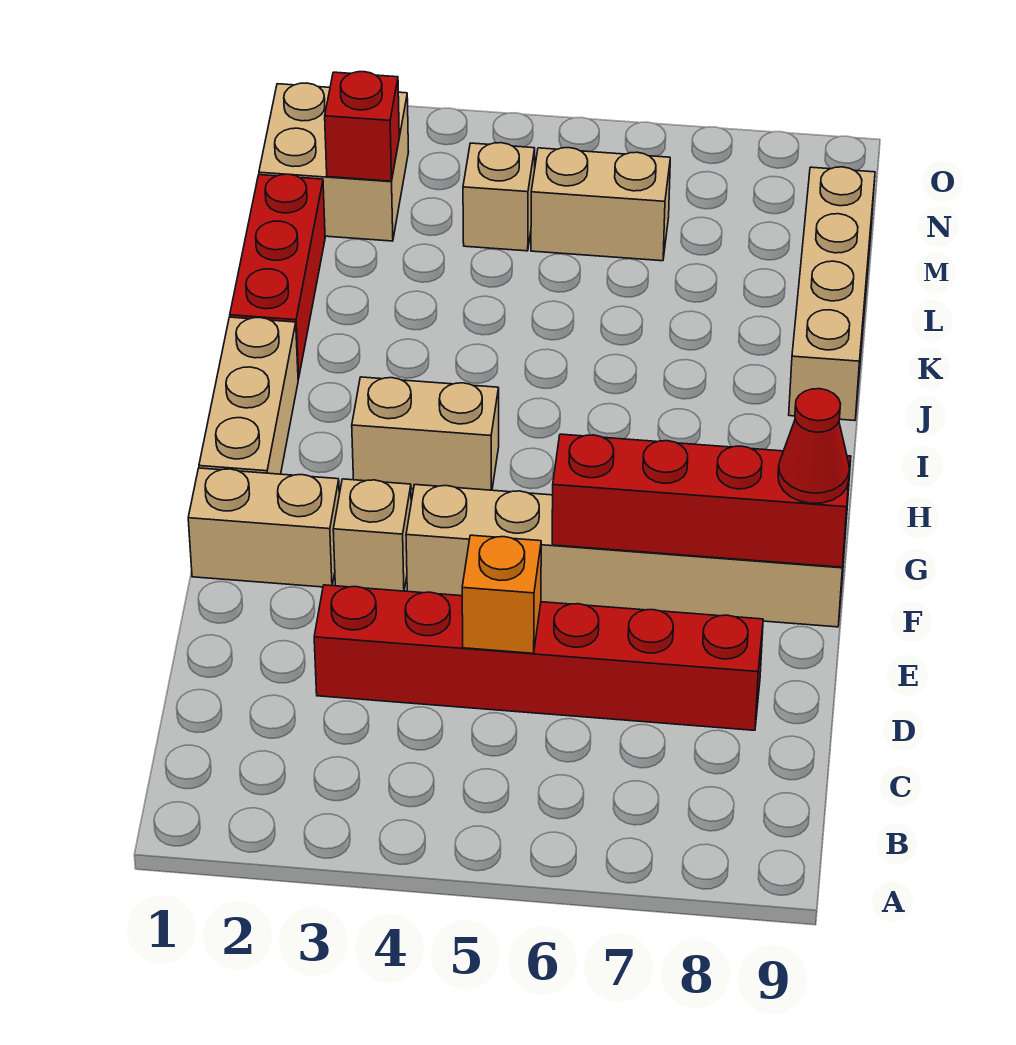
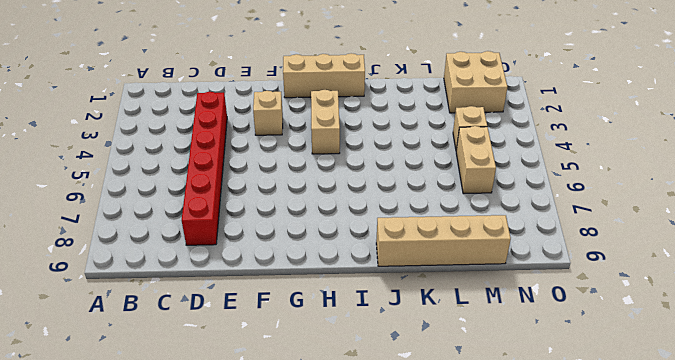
none -> tan brick F1:F2 level 1
none -> tan brick F4:F9 level 1
none -> red brick J1:L1 level 1

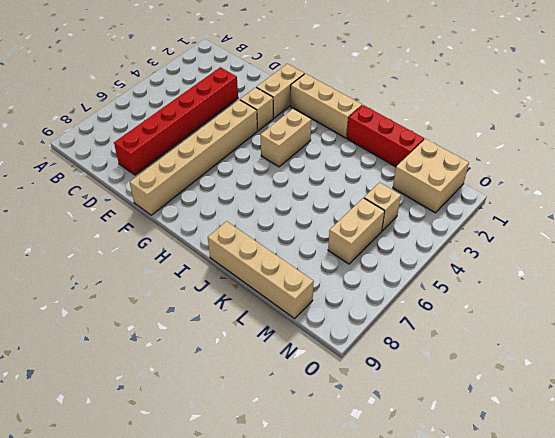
none -> orange brick D5 level 2
none -> red brick F6:F9 level 2
none -> red brick M2 level 2

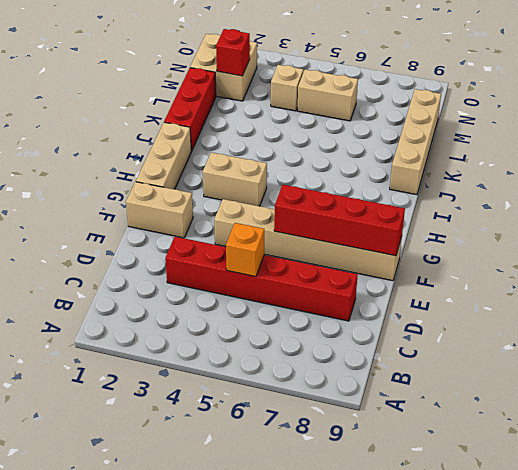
none -> tan brick F3 level 1
none -> red cone F9 level 3

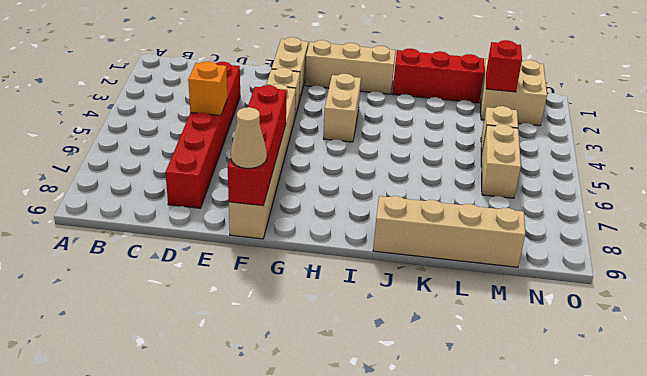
tan cone F9 level 3 -> red cone F9 level 3

